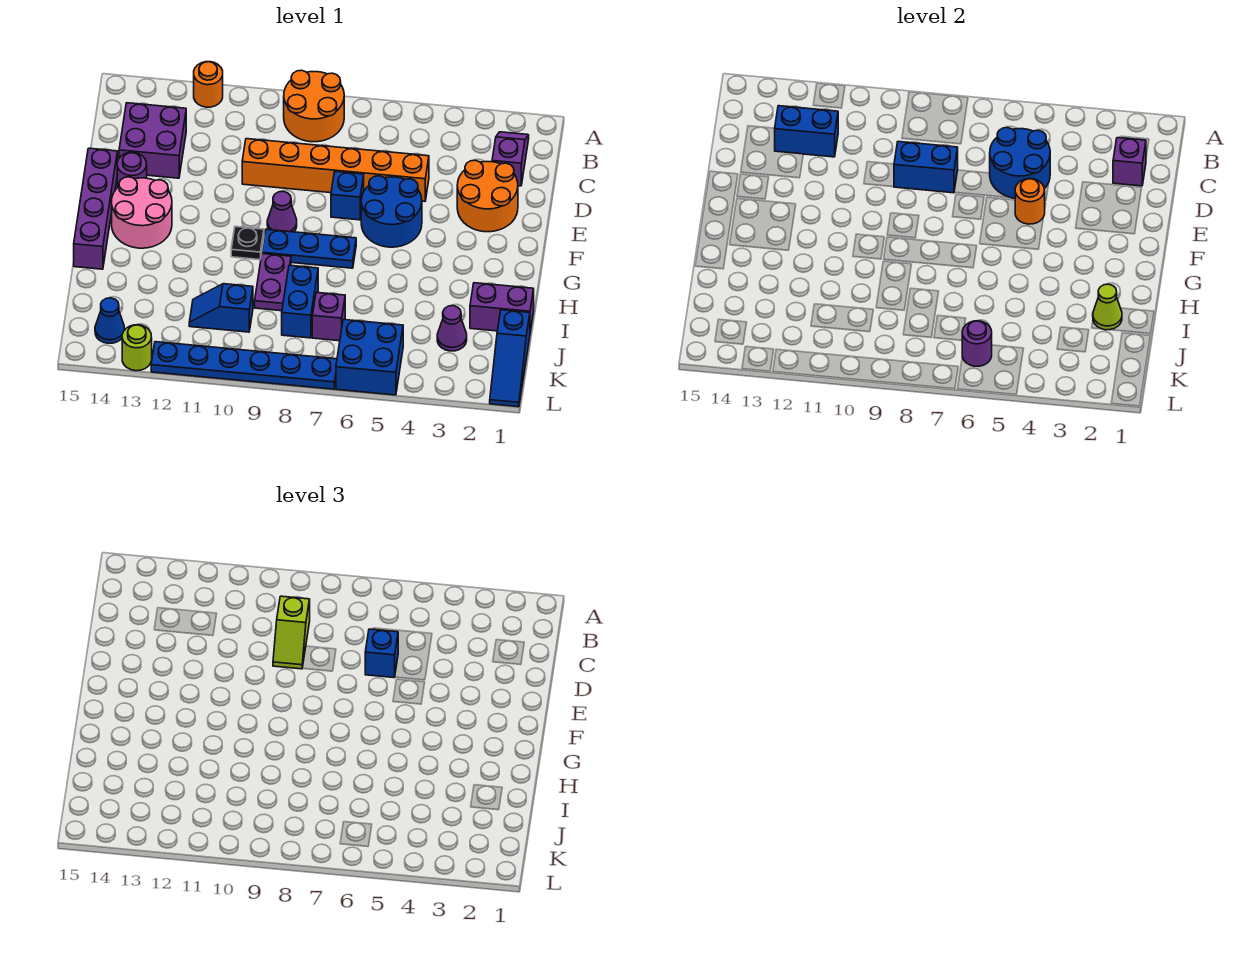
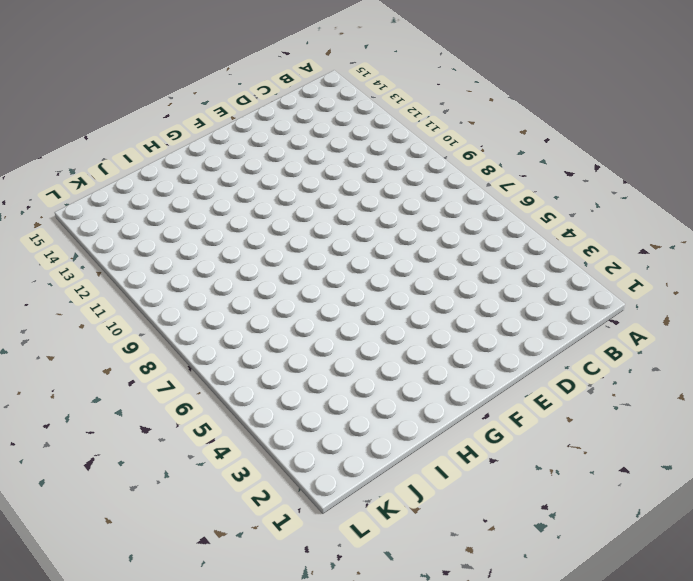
none -> orange round brick A8:B9 level 1
none -> orange round brick A12 level 1
none -> purple slope B2:C2 level 1 top C
none -> purple brick C13:D14 level 1

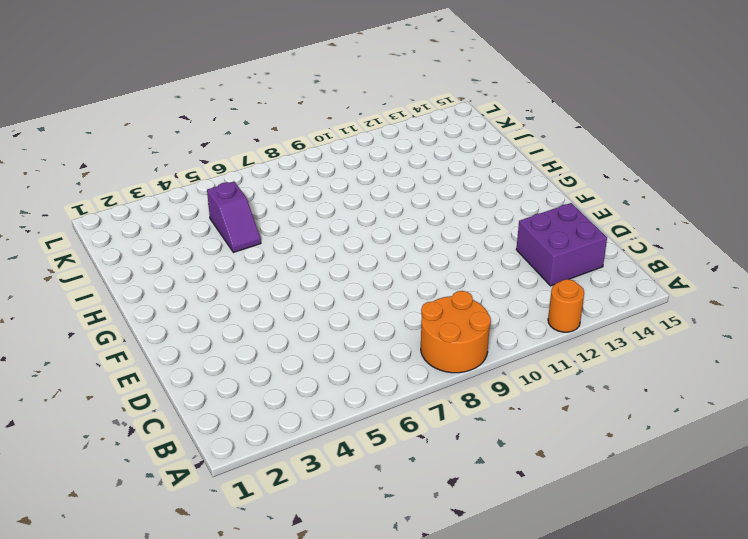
purple slope I5:J5 level 1 top J -> purple slope B2:C2 level 1 top C
none -> orange round brick D2:E3 level 1
none -> orange brick D5:D10 level 1
none -> blue round brick E5:F6 level 1
none -> blue brick E7 level 1

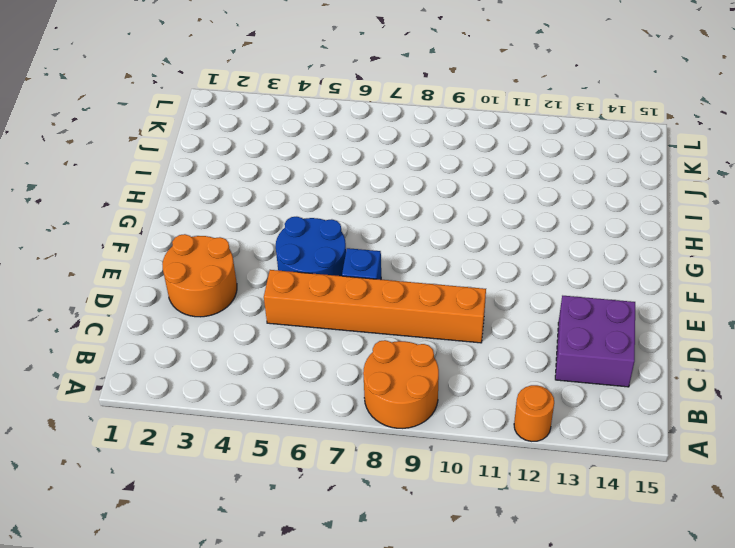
none -> purple slope B2:C2 level 1 top C
none -> purple round brick E14 level 1
none -> purple brick E15:H15 level 1
none -> purple cone F9 level 1

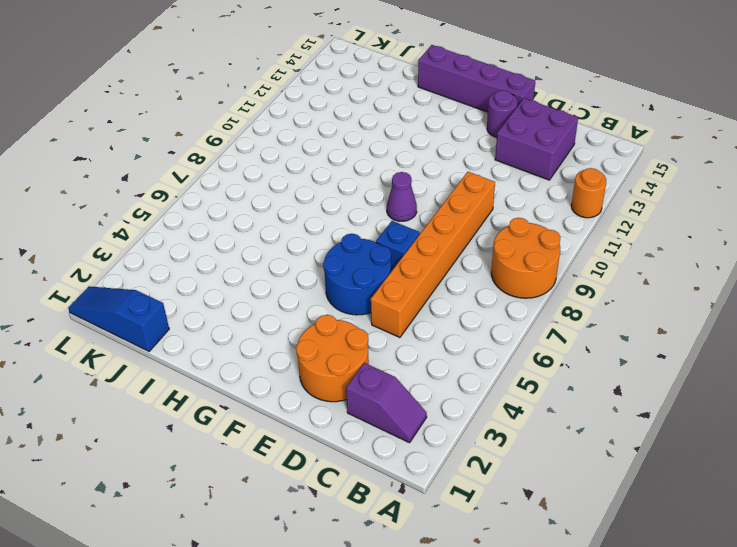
none -> pink round brick F13:G14 level 1
none -> blue plate G7:G9 level 1
none -> black plate G10 level 1
none -> purple plate H9:I9 level 1

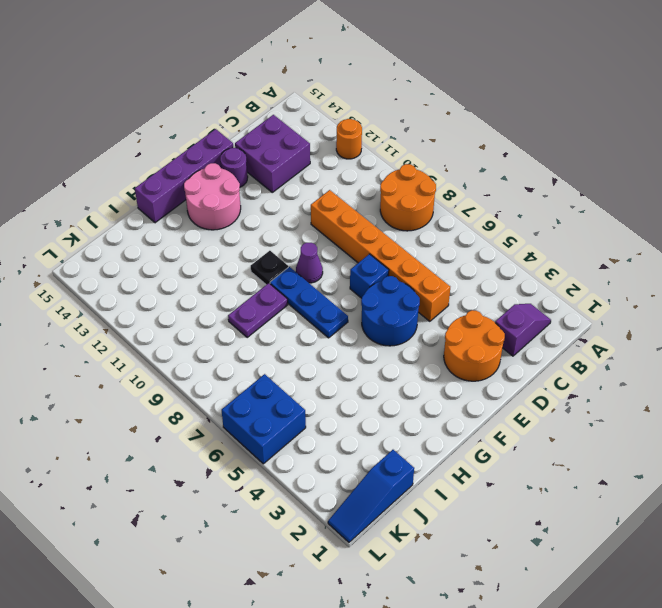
none -> purple brick I1:I2 level 1
none -> blue brick I8:J8 level 1
none -> purple cone J3 level 1
none -> purple brick J7 level 1

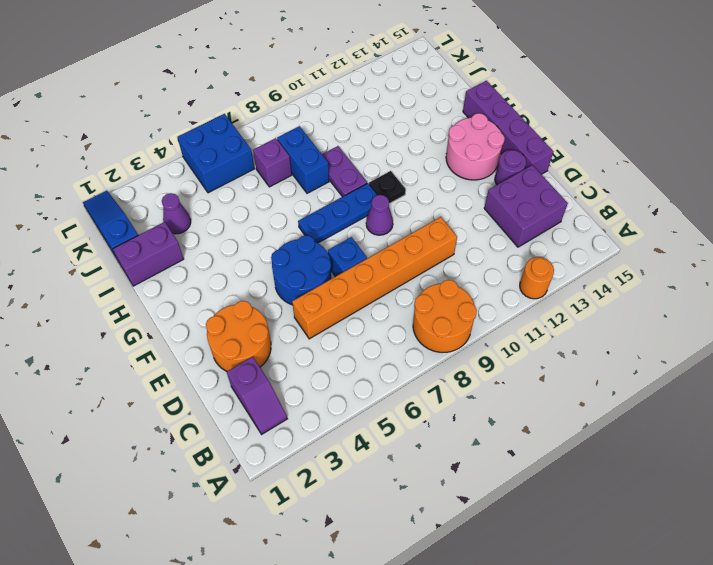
none -> blue slope J10:J11 level 1 top 10
none -> blue cone K14 level 1
none -> blue plate L7:L12 level 1
none -> lime round brick L13 level 1

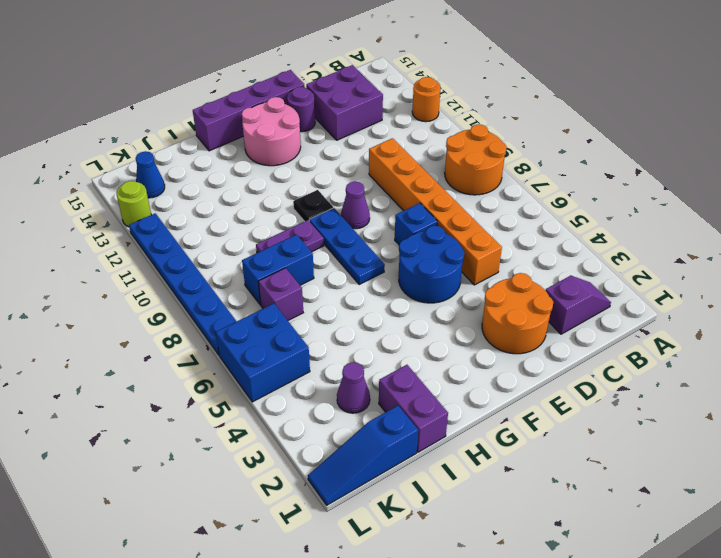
none -> blue slope J10:J11 level 1 top 10
none -> purple brick C2 level 2
none -> blue round brick C5:D6 level 2
none -> blue brick C12:C13 level 2

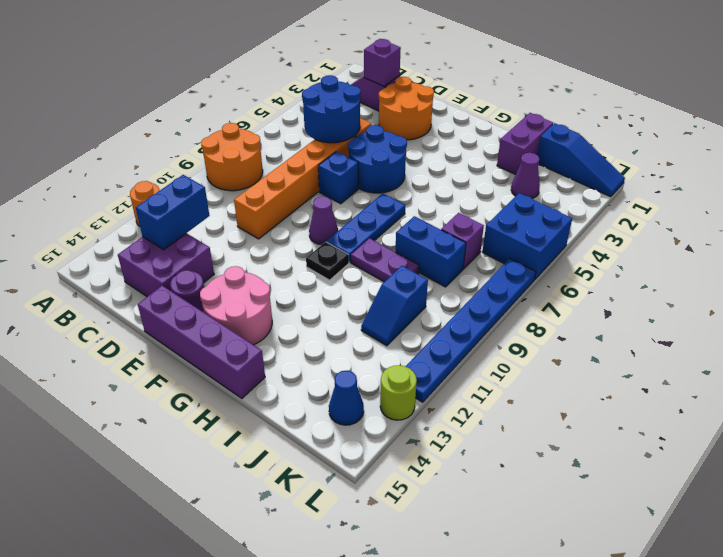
none -> blue brick D8:D9 level 2
none -> orange round brick E5 level 2
none -> lime cone I2 level 2
none -> purple round brick K6 level 2

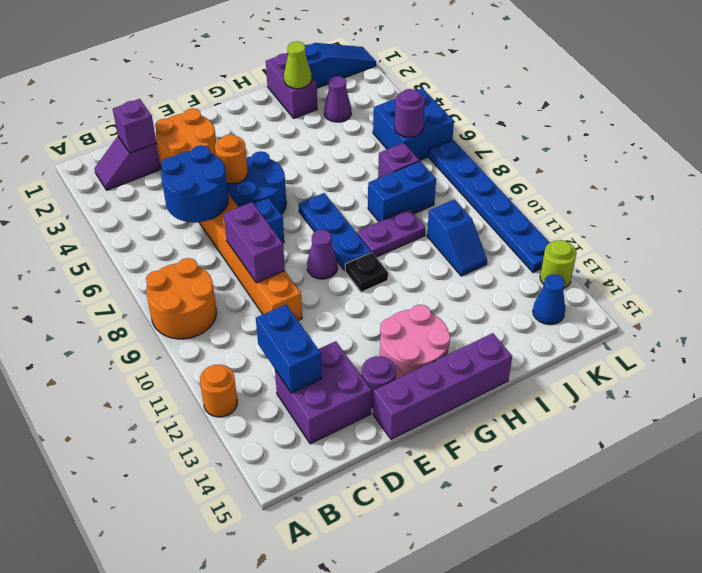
purple brick D8:D9 level 2 -> blue brick D8:D9 level 2
none -> lime slope C9:D9 level 3 top C
none -> blue brick D6 level 3

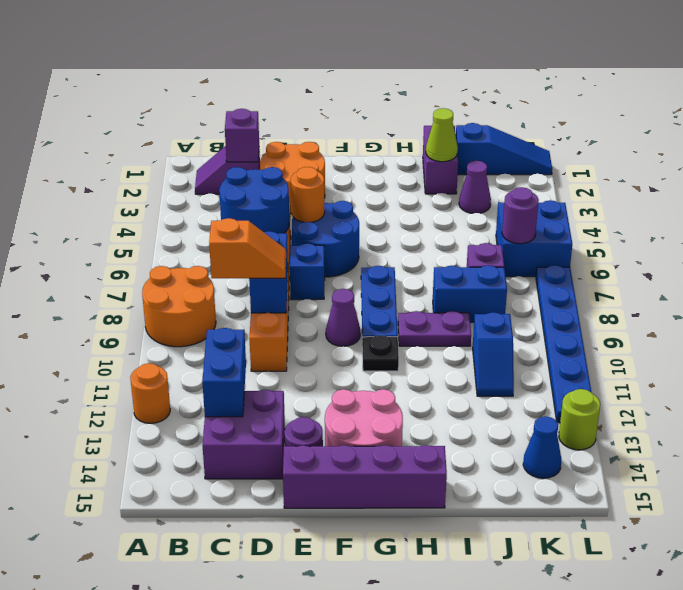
orange slope C9:D9 level 3 top C -> lime slope C9:D9 level 3 top C
none -> blue brick D6 level 3

